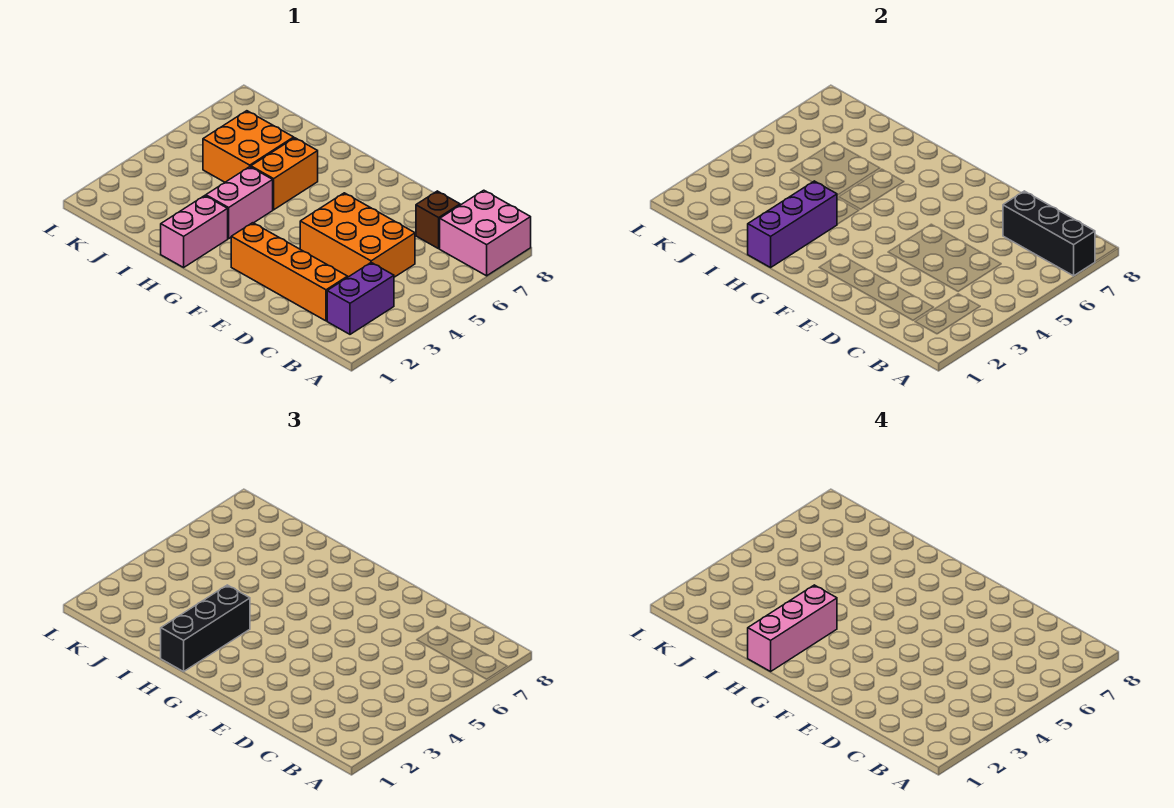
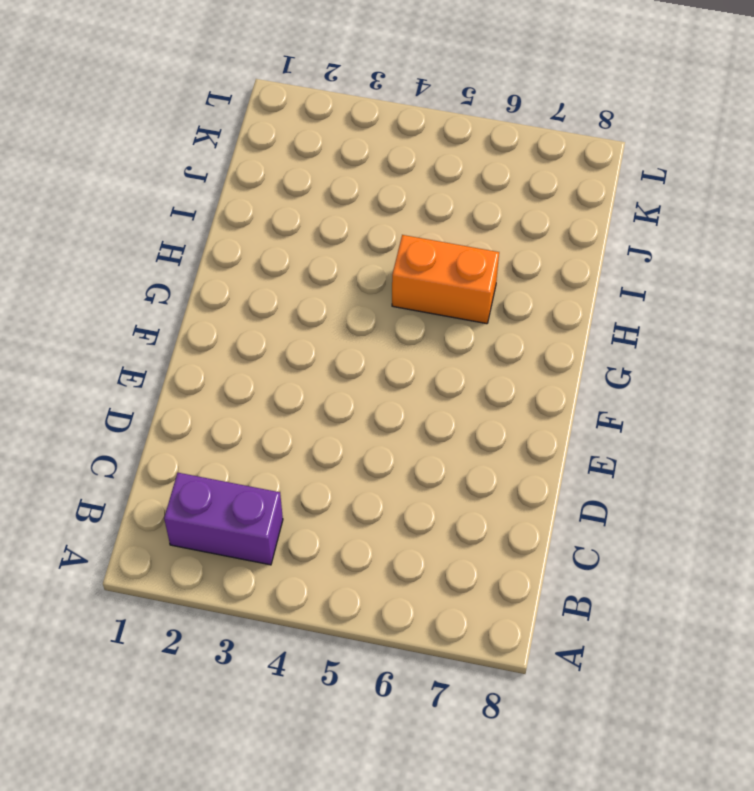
none -> pink brick A7:B8 level 1
none -> orange brick C2:F2 level 1
none -> orange brick C4:E5 level 1

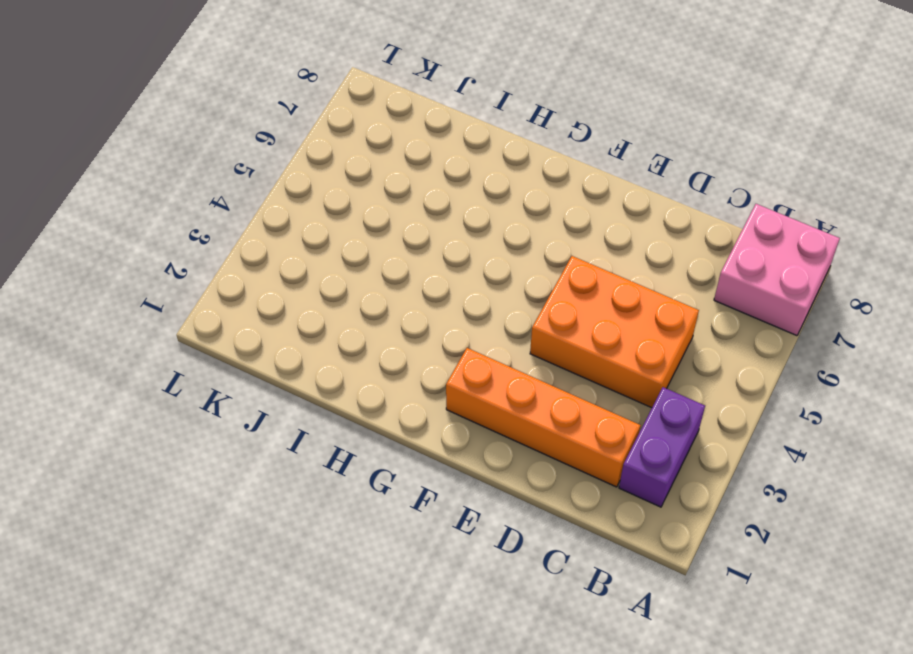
none -> brown brick C7 level 1
none -> pink brick H1:H2 level 1
none -> pink brick H3:H4 level 1

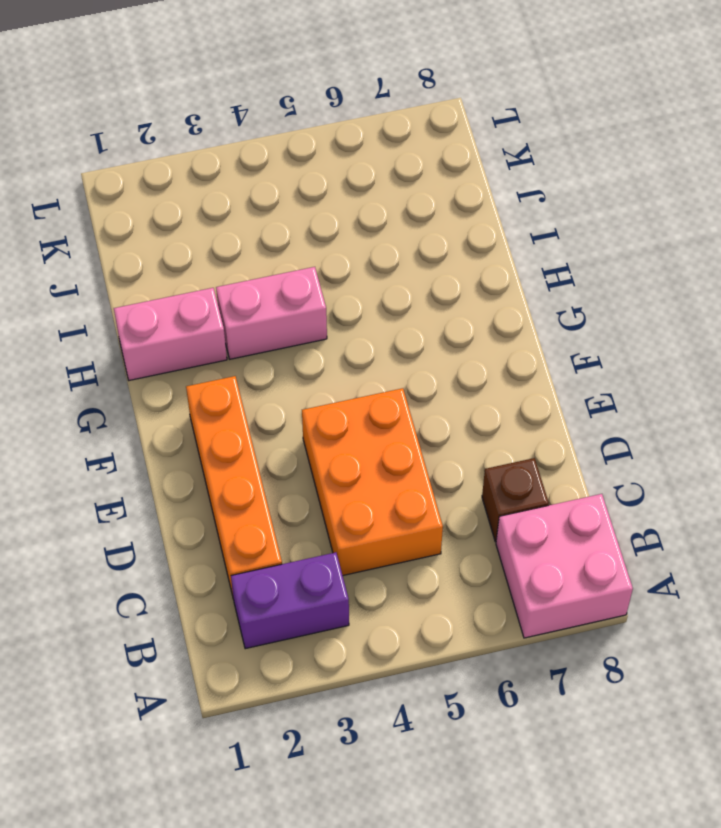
none -> orange brick H5:H6 level 1
none -> orange brick I5:J6 level 1
none -> black brick A7:C7 level 2

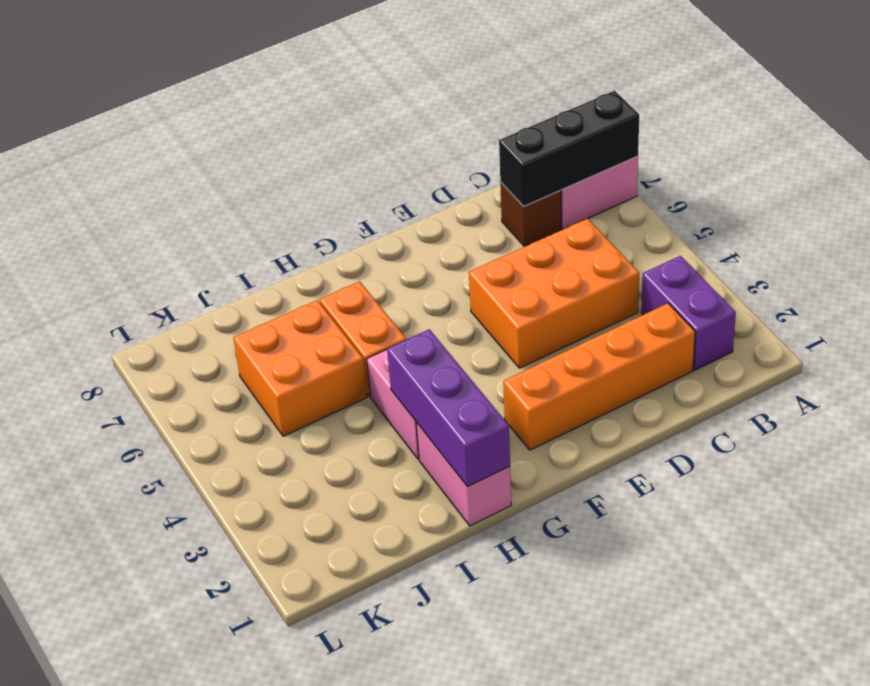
none -> black brick H1:H3 level 3
none -> pink brick H1:H3 level 4

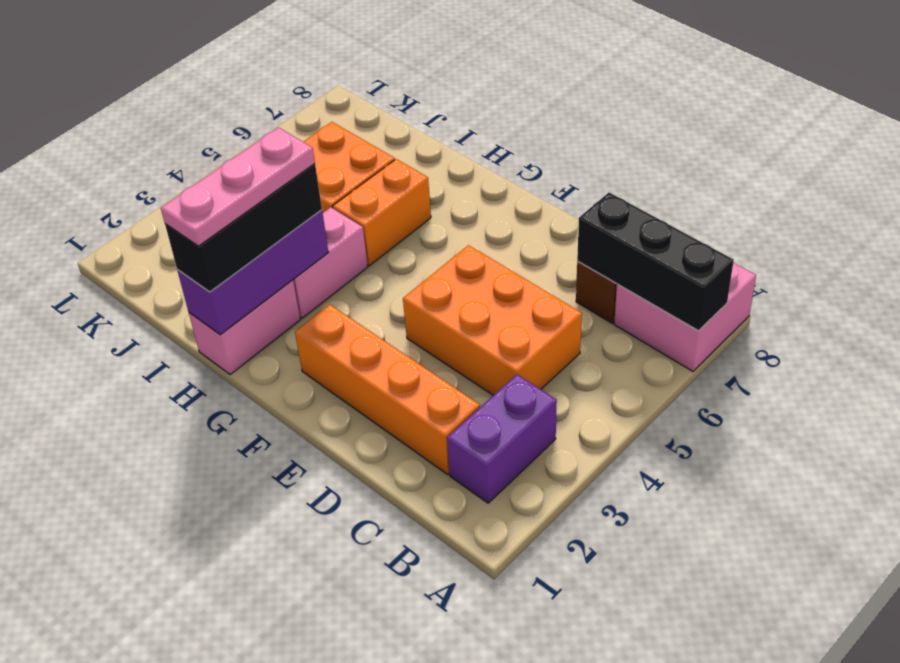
pink plate H1:H3 level 4 -> pink brick H1:H3 level 4

